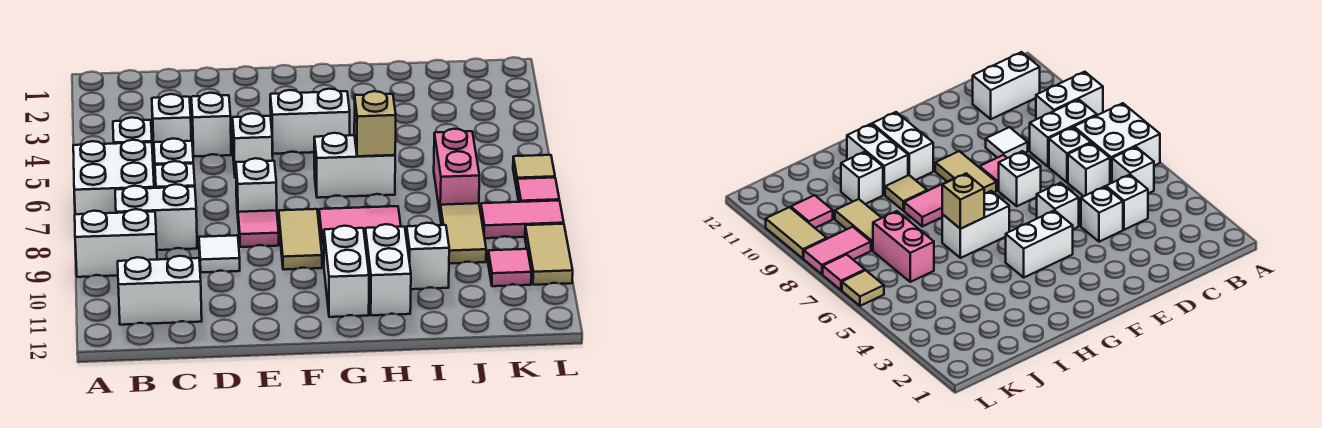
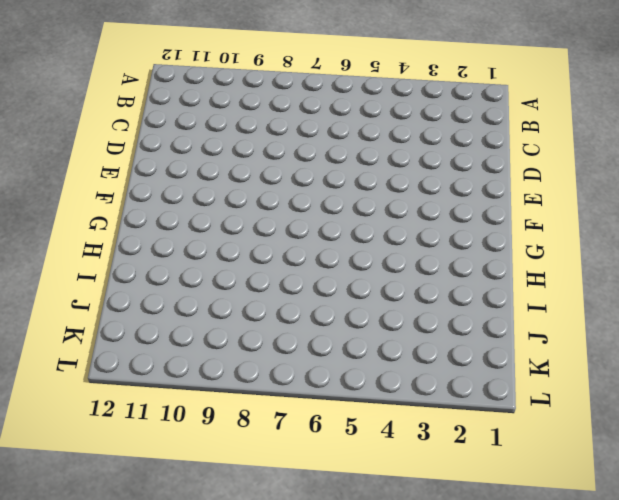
none -> white brick A6:B7 level 1
none -> white brick A9:B9 level 1
none -> white brick B5 level 1

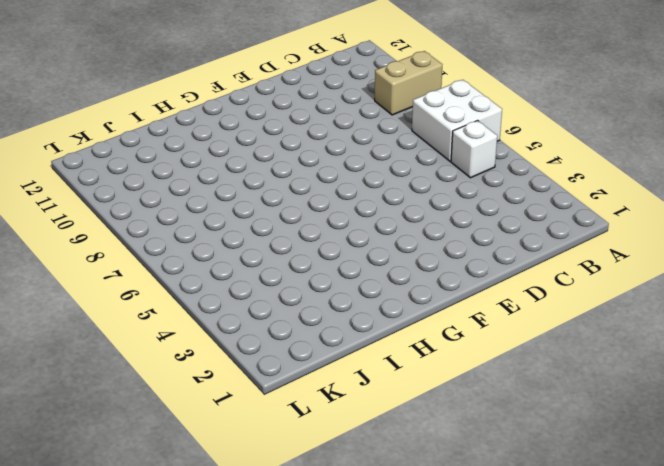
tan brick A9:B9 level 1 -> white brick A9:B9 level 1
none -> white brick B8:C8 level 1
none -> white brick B11:C11 level 1
none -> white brick C4 level 1

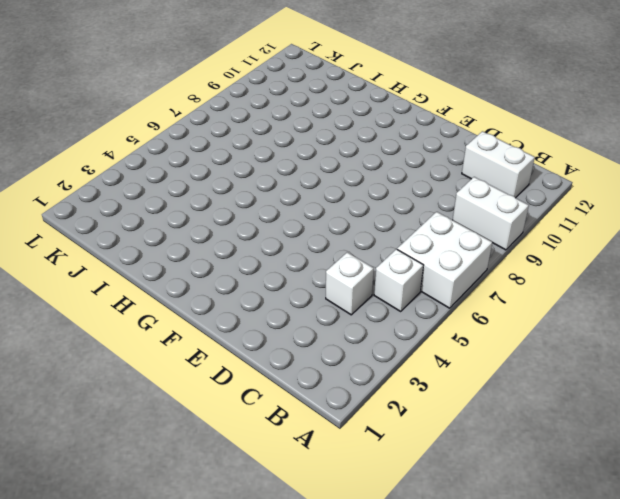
none -> white brick B8:C8 level 1
none -> white brick C6 level 1
none -> white brick C7 level 1

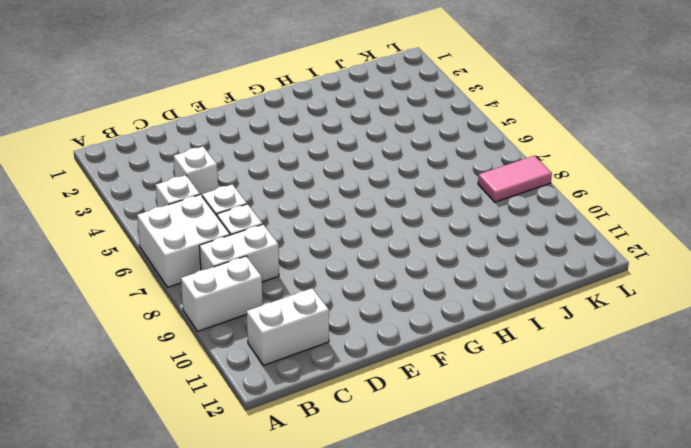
none -> white brick D4 level 1
none -> white tile D9 level 1
none -> white brick E5 level 1

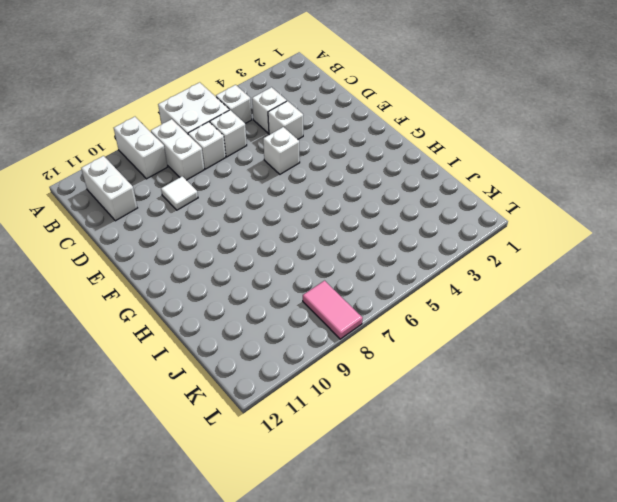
none -> white brick E7 level 1
none -> pink tile E8 level 1
none -> white brick F4:G4 level 1

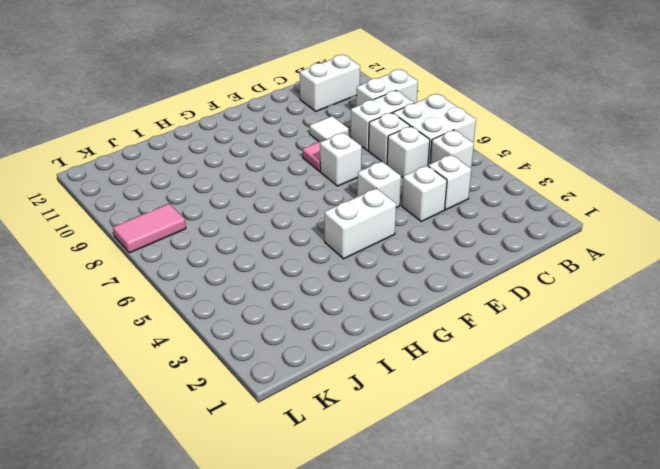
none -> tan tile F8:F9 level 1
none -> white brick G6:H6 level 1
none -> pink tile G8:H8 level 1

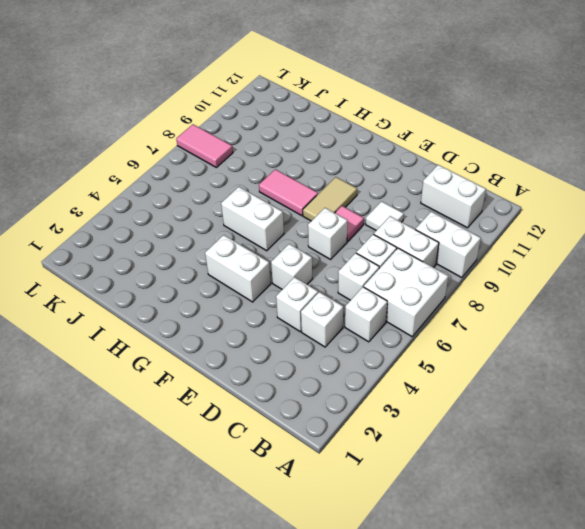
none -> white brick G10:G11 level 1
none -> tan tile H9 level 1
none -> white brick H10:H11 level 1

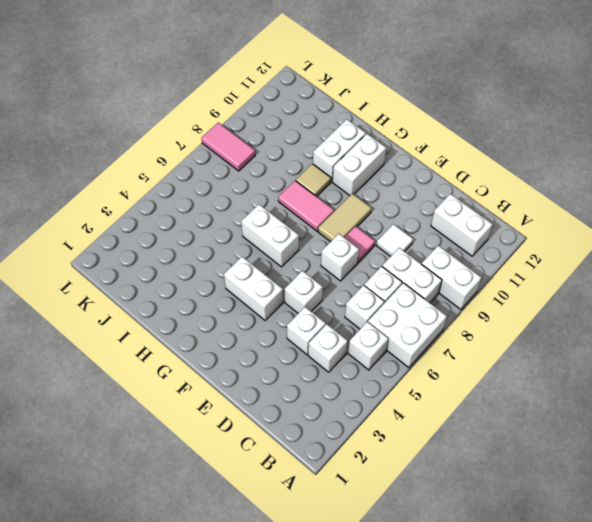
none -> white brick I10 level 1
none -> pink brick J6:J7 level 1
none -> tan tile J8:J9 level 1

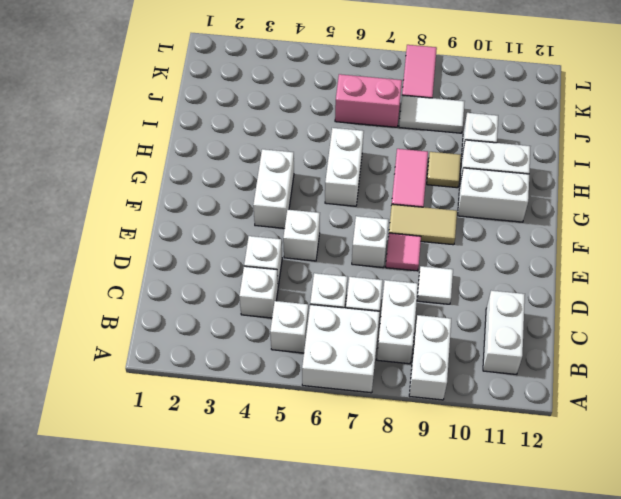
white tile J8:J9 level 1 -> tan tile J8:J9 level 1
none -> pink tile K10 level 1
none -> tan tile L6 level 1
none -> pink tile L7 level 1

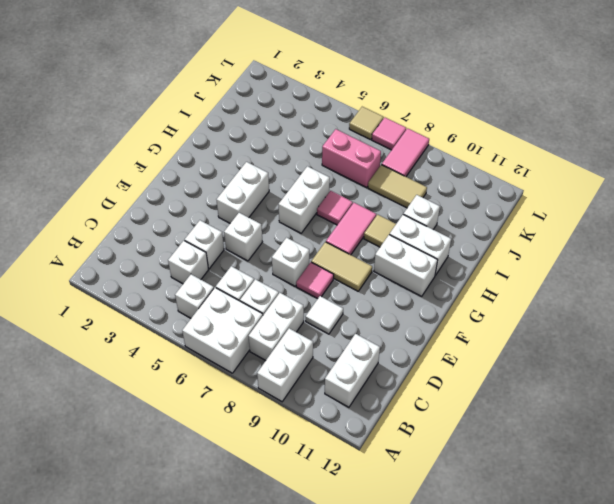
pink tile H7 level 1 -> pink tile K10 level 1
none -> tan tile L9:L10 level 1
none -> tan brick H6 level 2

